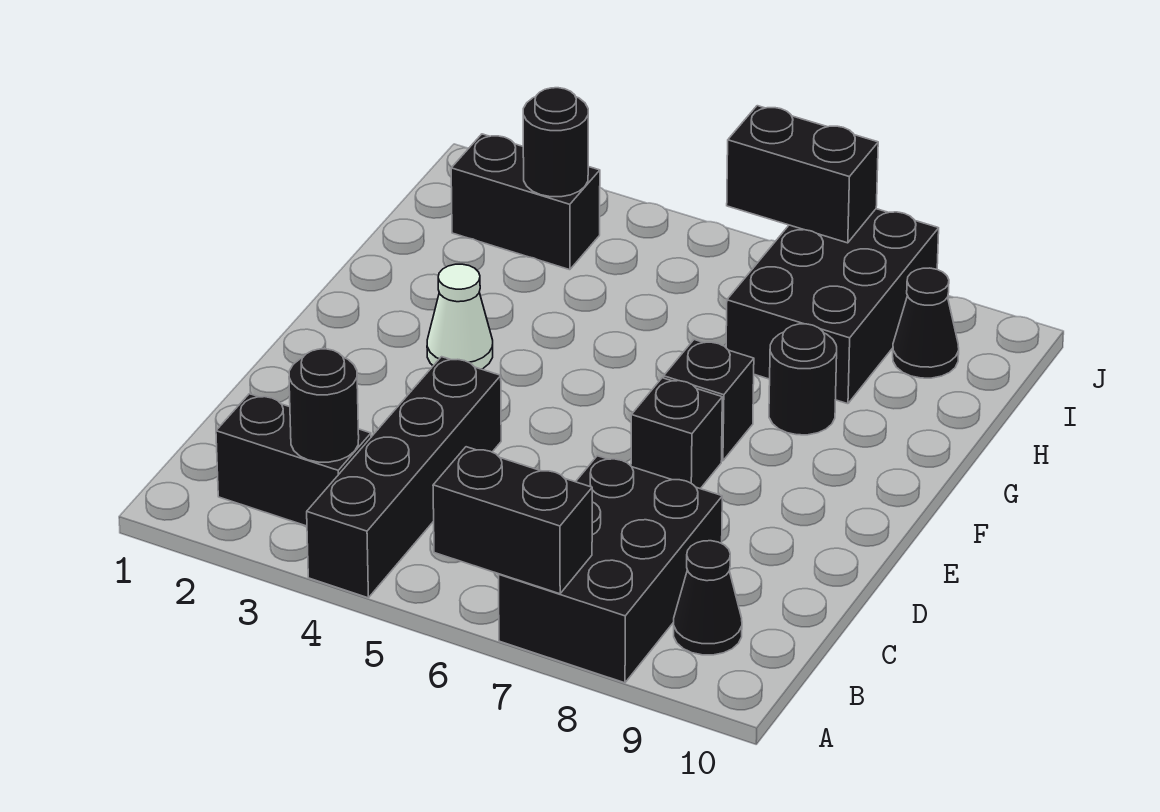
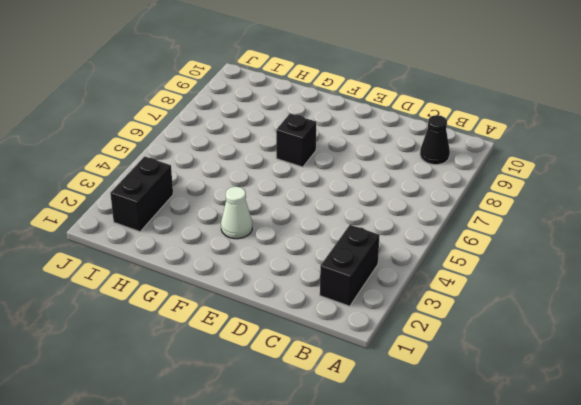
none -> black brick A4:D4 level 1
none -> black brick A7:C8 level 1
none -> black brick E7 level 1

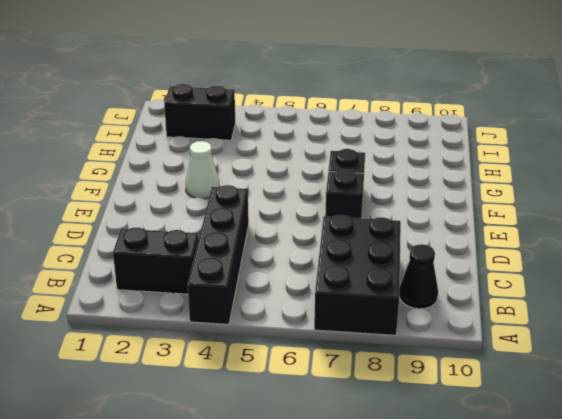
none -> black round brick G8 level 1
none -> black brick H7:J8 level 1
none -> black cone I9 level 1

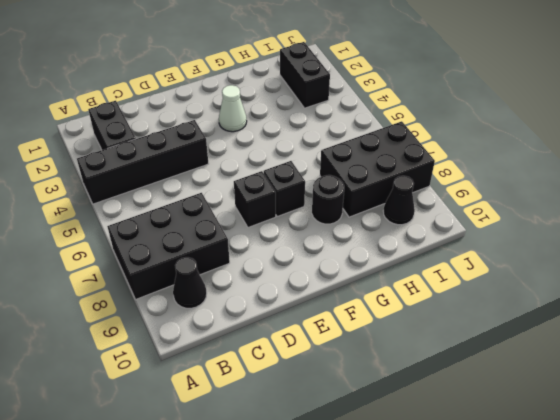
none -> black brick A6:A7 level 2
none -> black round brick B3 level 2
none -> black round brick I3 level 2

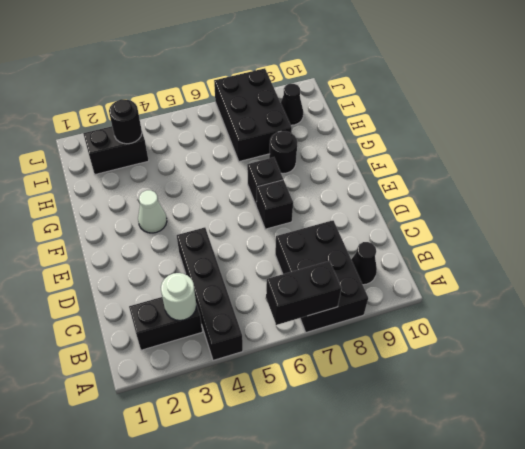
white round brick B3 level 2 -> black round brick B3 level 2
none -> black brick J6:J7 level 2

